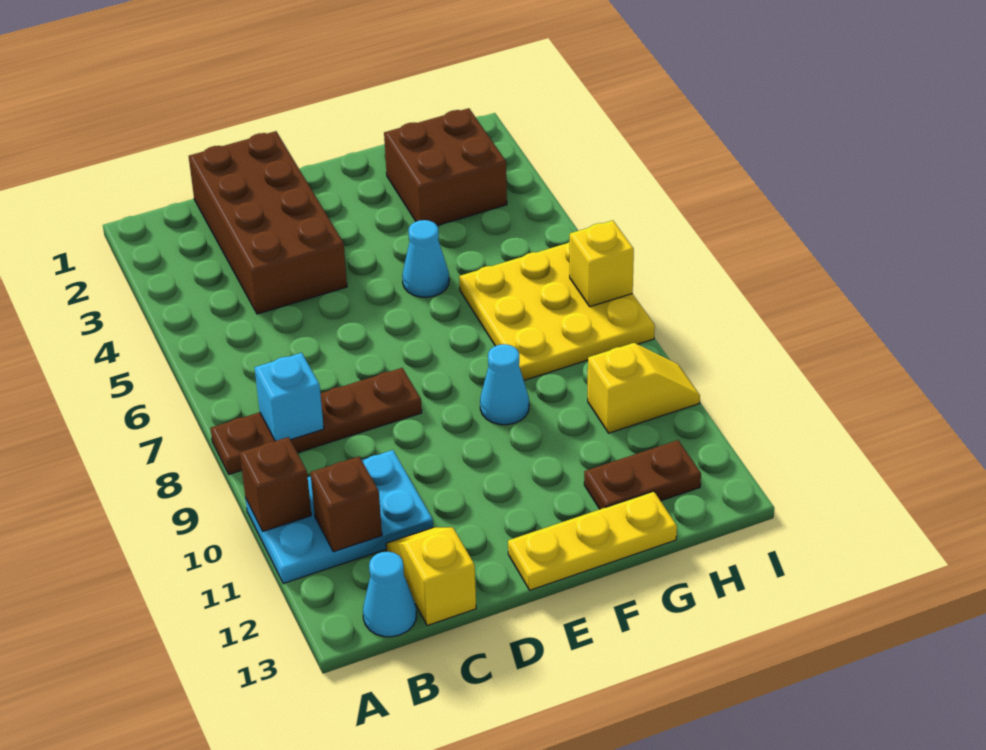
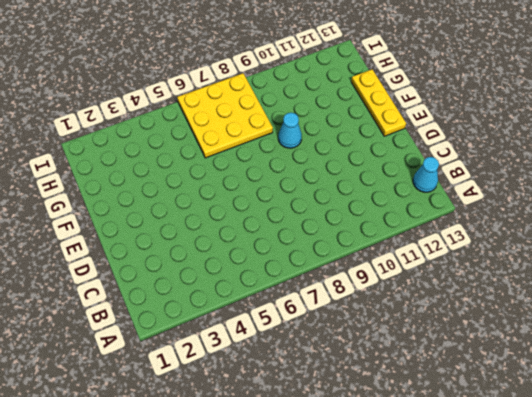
none -> brown plate A8:D8 level 1
none -> cyan plate A10:C11 level 1
none -> brown brick C1:D4 level 1

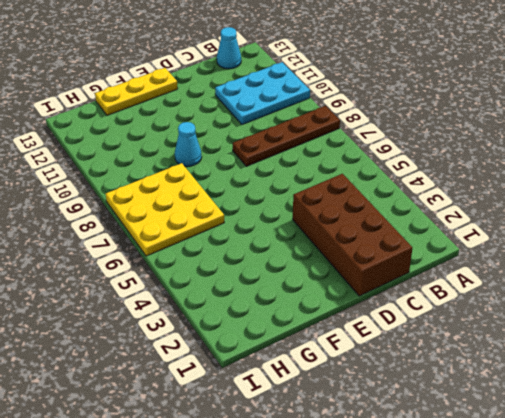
none -> yellow slope C12:C13 level 1 top 13
none -> cyan cone F5 level 1
none -> brown brick G2:H3 level 1

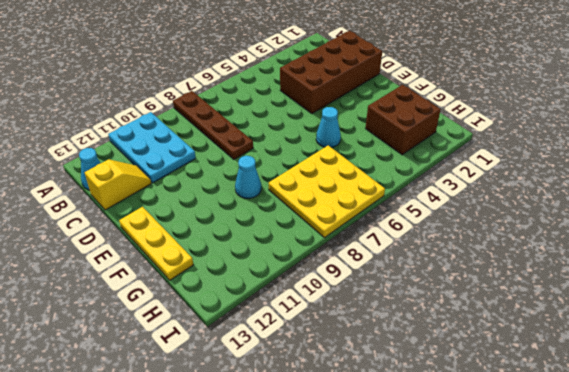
none -> brown plate G12:H12 level 1
none -> yellow slope H10:I10 level 1 top H
none -> brown brick A10 level 2

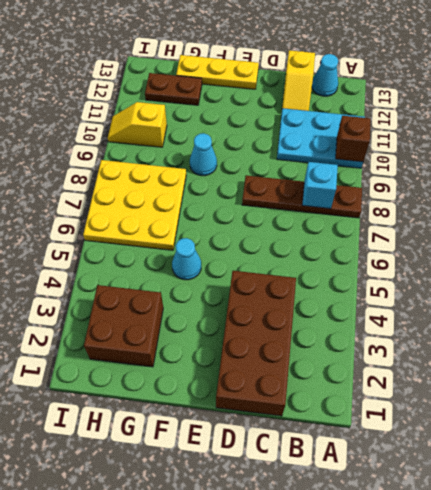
none -> brown brick B11 level 2
none -> yellow brick I7 level 2

